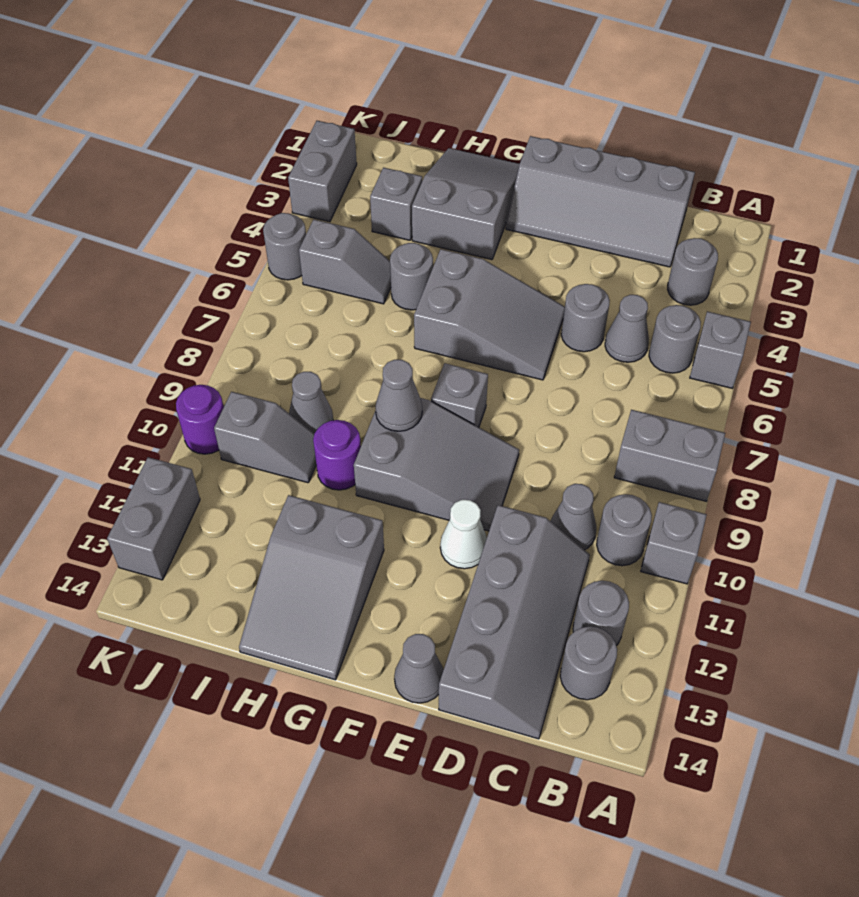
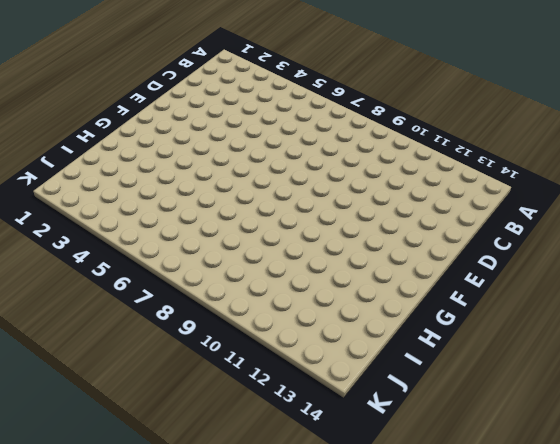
none -> grey brick A5 level 1
none -> grey brick A8:B8 level 1
none -> grey brick A10 level 1
none -> grey round brick B3 level 1

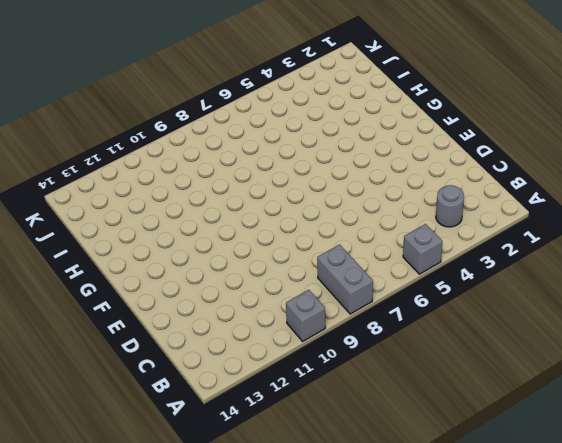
none -> grey round brick B5 level 1
none -> grey round brick B10 level 1
none -> grey round brick B12 level 1
none -> grey round brick B13 level 1

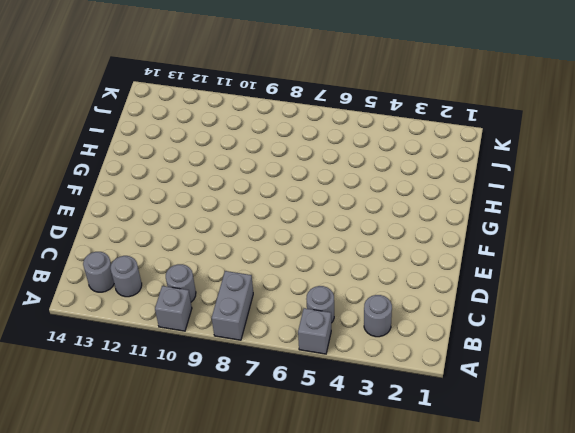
none -> grey slope C1:F2 level 1 top 1
none -> grey cone C5 level 1
none -> grey cone C10 level 1
none -> grey slope C11:D14 level 1 top D

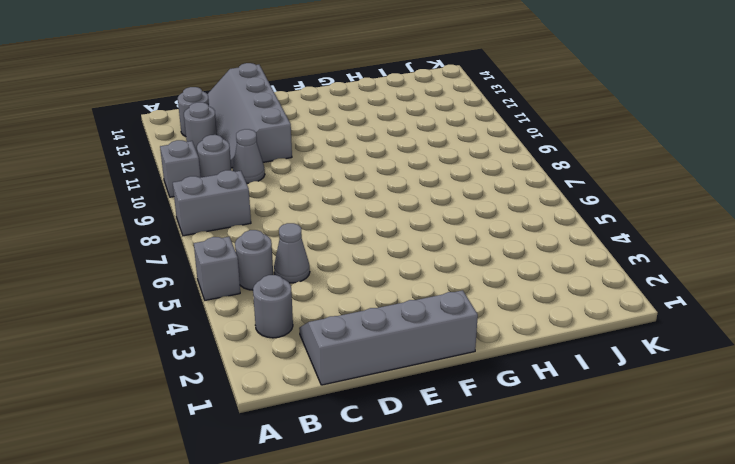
none -> grey round brick D5 level 1
none -> grey slope E5:G6 level 1 top G
none -> grey slope E9:G10 level 1 top G
none -> white cone E11 level 1

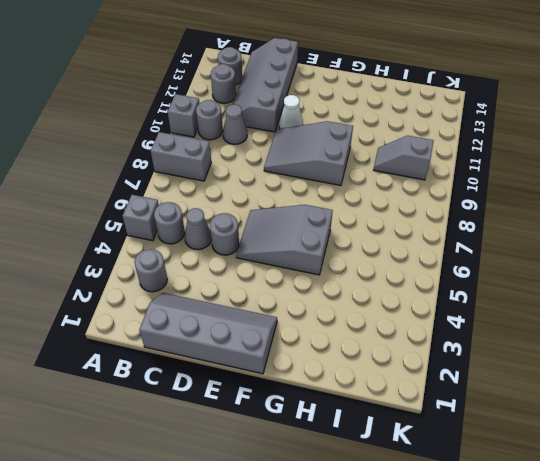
none -> grey cone E14 level 1
none -> grey brick F8 level 1
none -> grey slope G1:H3 level 1 top 3
none -> grey slope G12:H14 level 1 top 12

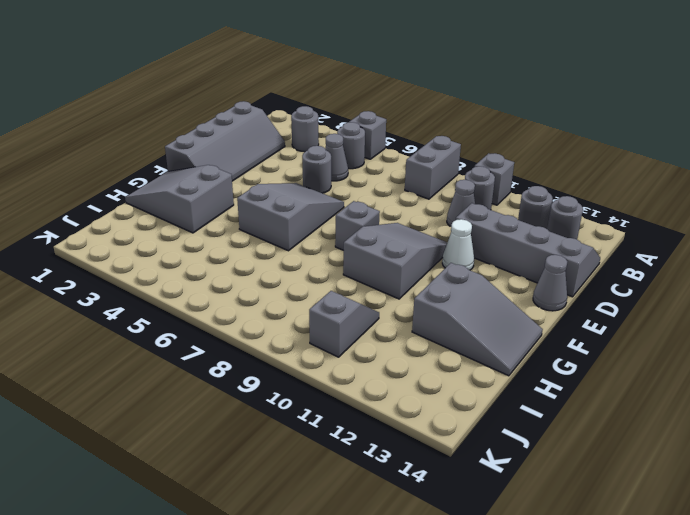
none -> grey round brick H5 level 1
none -> purple round brick H10 level 1
none -> grey brick I3 level 1
none -> grey slope I5:J5 level 1 top J

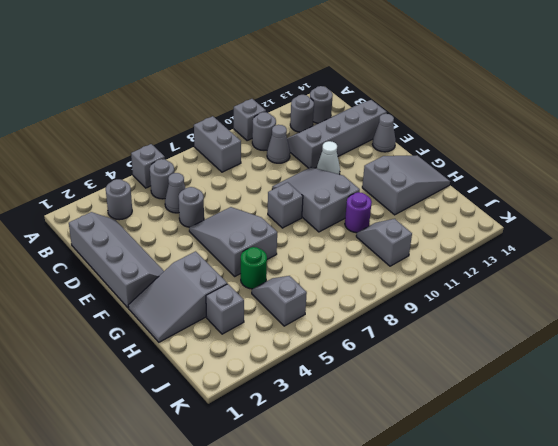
green round brick H5 level 1 -> grey round brick H5 level 1
none -> grey cone I9 level 1
none -> grey brick K2:K3 level 1
none -> grey round brick K5 level 1
none -> purple round brick K10 level 1

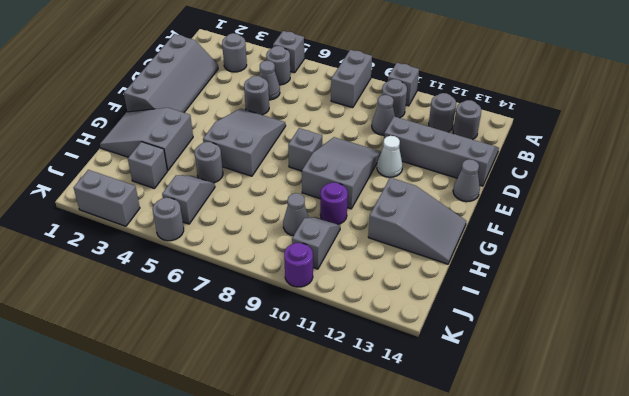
none -> grey brick K12:K13 level 1
none -> grey cone G9 level 2

